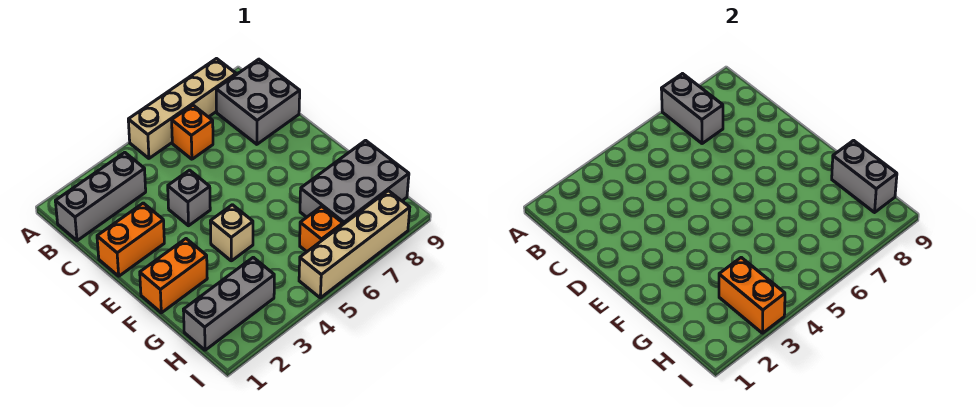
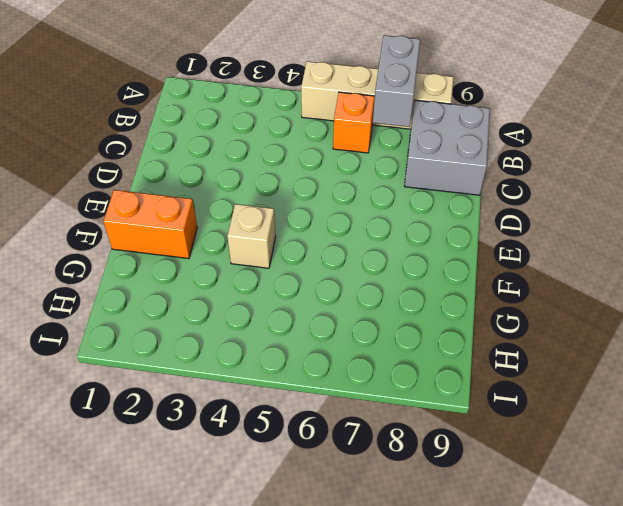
none -> grey brick B1:B3 level 1
none -> orange brick D1:D2 level 1
none -> grey brick D4 level 1

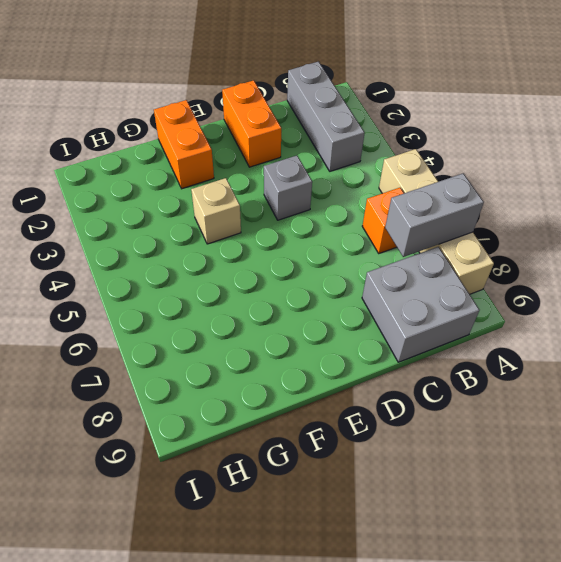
none -> grey brick G7:H9 level 1
none -> grey brick H1:H3 level 1
none -> orange brick H6 level 1

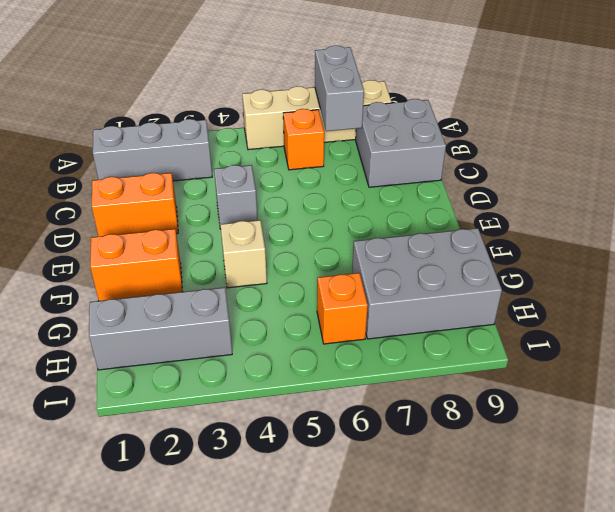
none -> tan brick I5:I8 level 1
none -> grey brick G9:H9 level 2
none -> orange brick H3:I3 level 2

